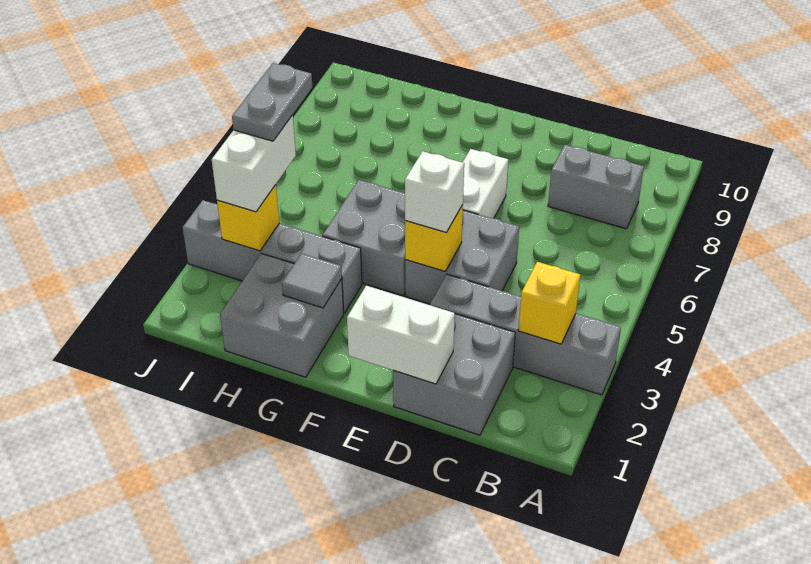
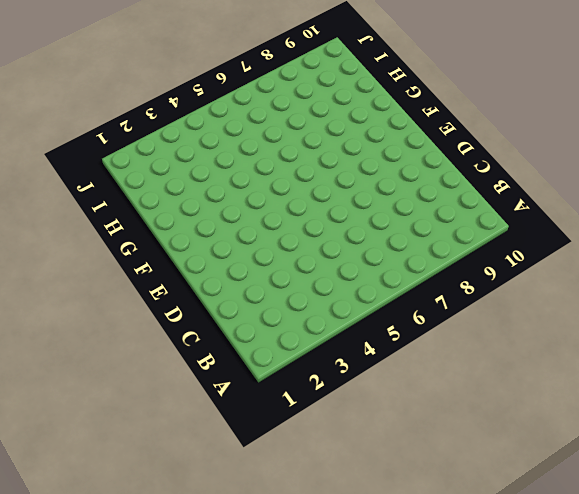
none -> grey brick A3:D3 level 1
none -> grey brick B8:C8 level 1
none -> grey brick C1:D2 level 1

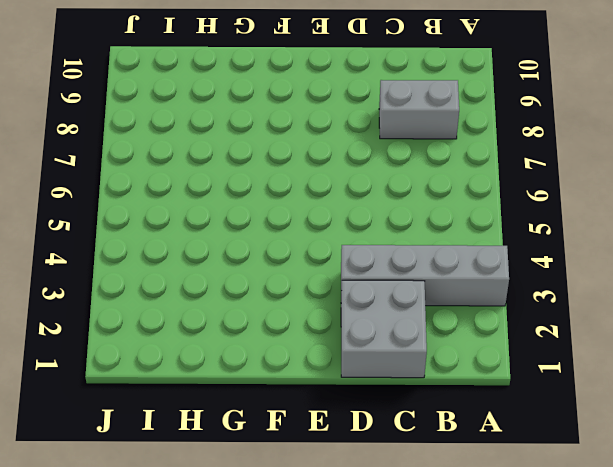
none -> grey brick D4:E5 level 1
none -> white brick E6:E7 level 1
none -> grey brick F4:G5 level 1

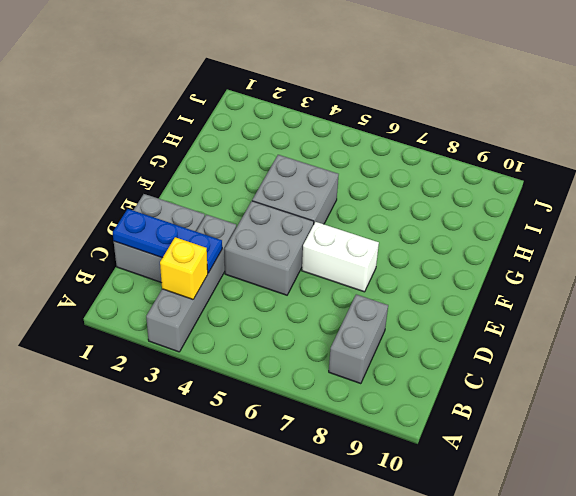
blue plate C1:C3 level 2 -> none
none -> grey brick G1:H2 level 1
none -> grey brick G3:J3 level 1
none -> white brick D1:E1 level 2

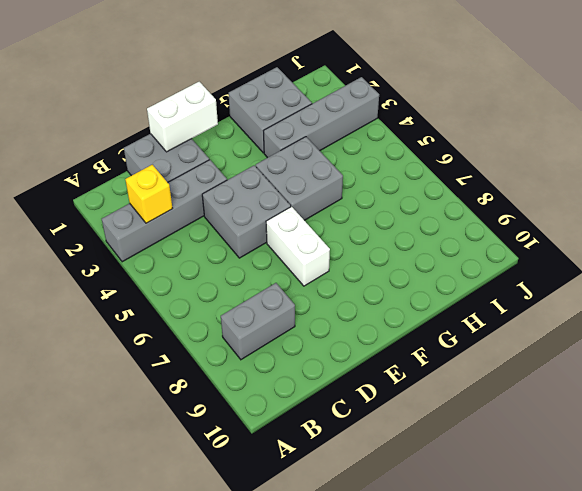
none -> yellow brick E4 level 2
none -> grey tile G2 level 2
none -> yellow brick I3 level 2

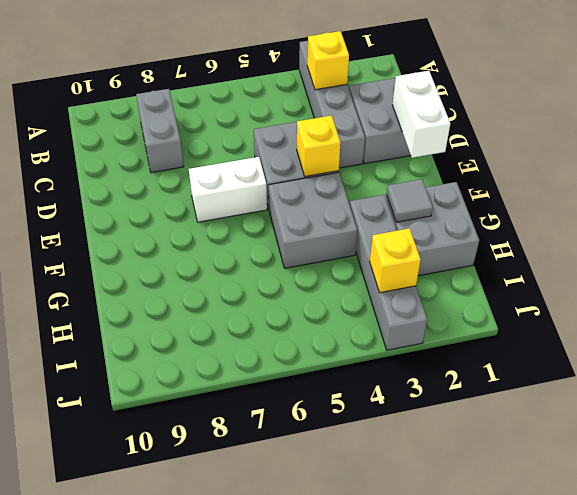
none -> white brick E4 level 3
none -> white brick I3:I4 level 3
none -> grey plate I4:I5 level 4

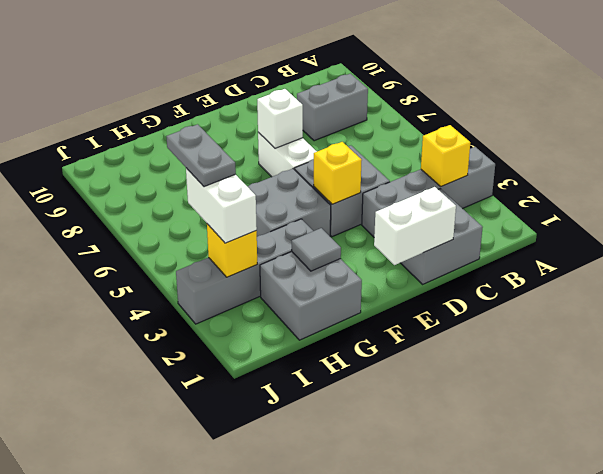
white brick E7 level 2 -> white brick E4 level 3

